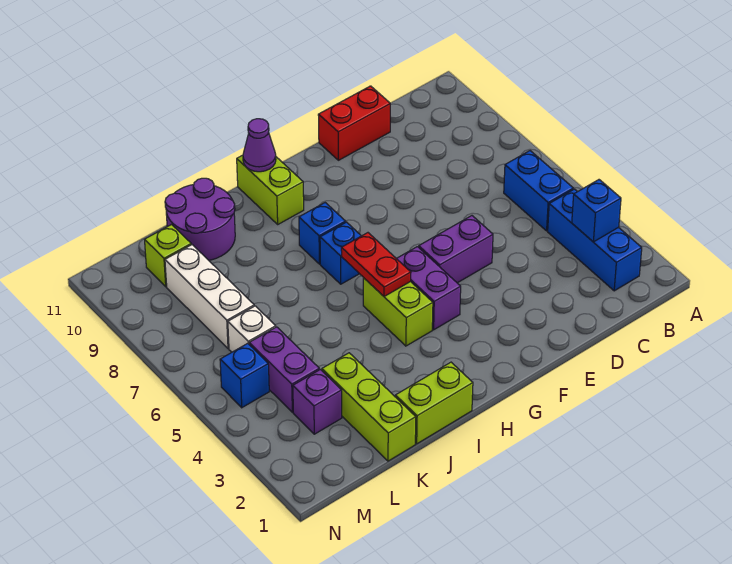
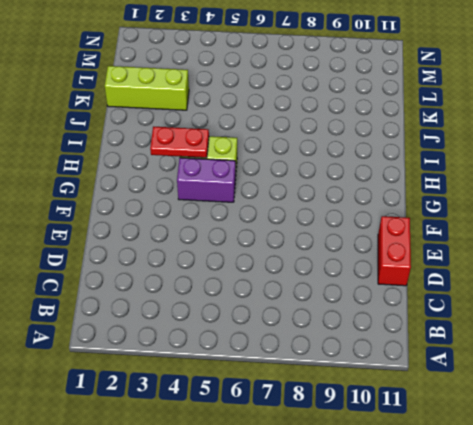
red plate H3:H4 level 2 -> red plate H5:H6 level 2
none -> blue brick B2:B4 level 1
none -> blue brick B5:B6 level 1
none -> purple brick E5:F5 level 1

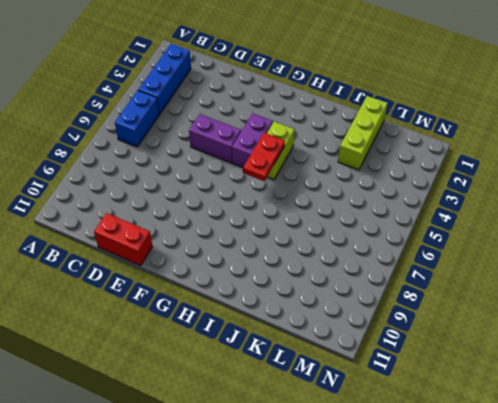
none -> blue brick H7 level 1
none -> blue brick H8 level 1
none -> lime brick H10:H11 level 1

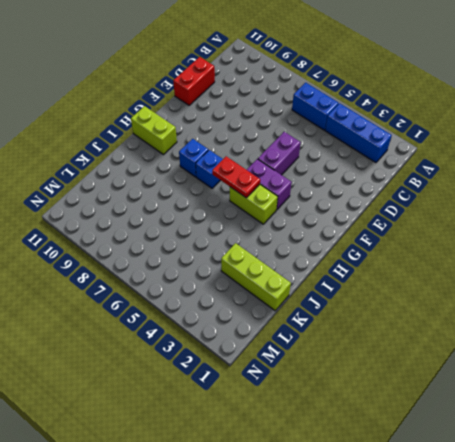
none -> lime brick I1:J1 level 1
none -> purple round brick J10:K11 level 1
none -> purple brick L3 level 1

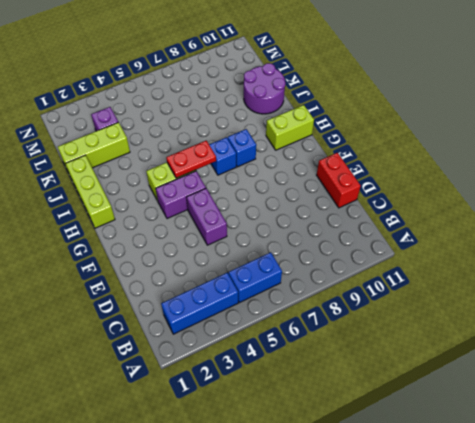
lime brick H1:J1 level 1 -> lime brick I1:J1 level 1
none -> purple brick L4:L5 level 1
none -> white brick L6 level 1
none -> white brick L7:L9 level 1

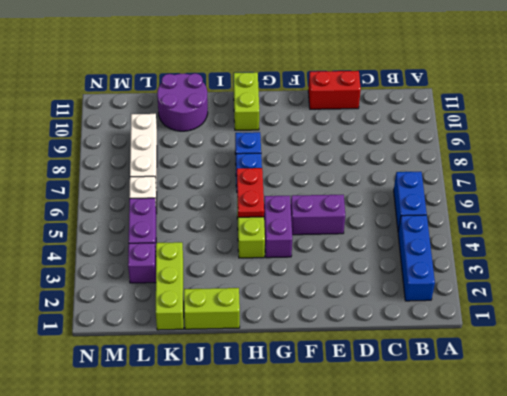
none -> lime brick L10 level 1
none -> blue brick M5 level 1
none -> blue brick B3 level 2

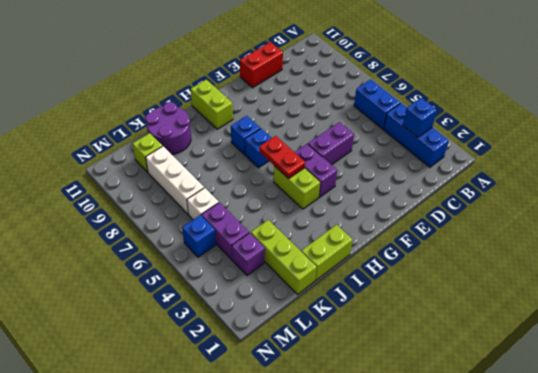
none -> purple cone H11 level 2

